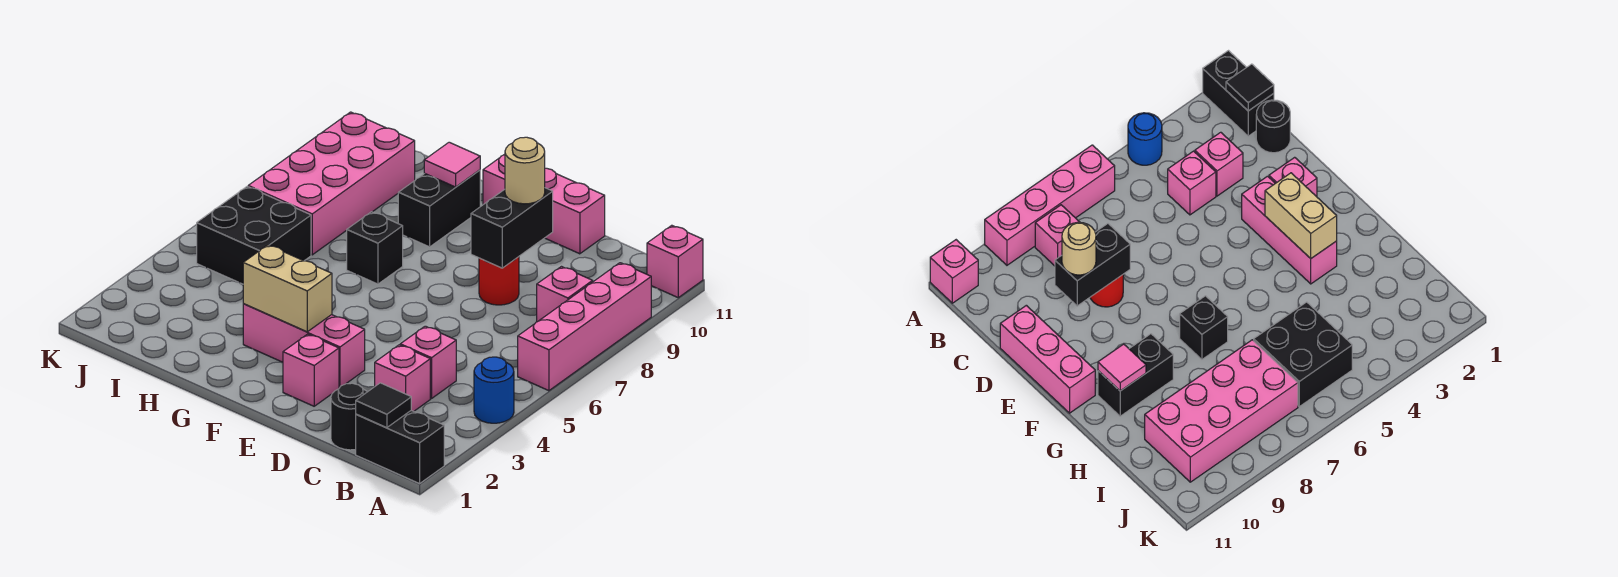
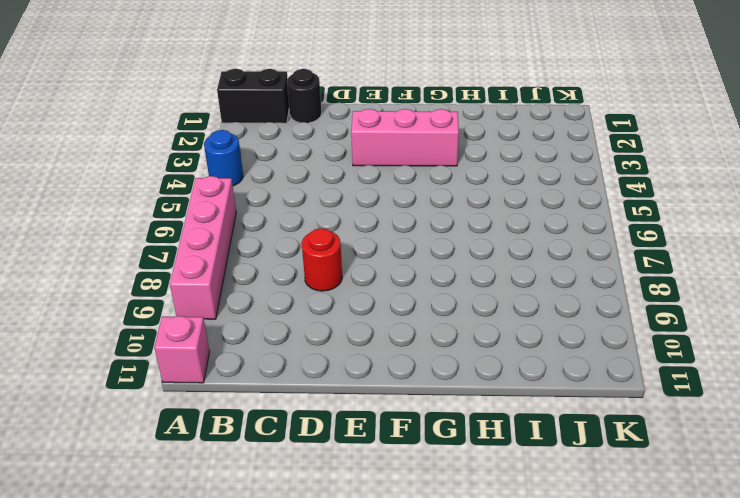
none -> pink brick B8 level 1
none -> pink brick C3 level 1
none -> pink brick C4 level 1

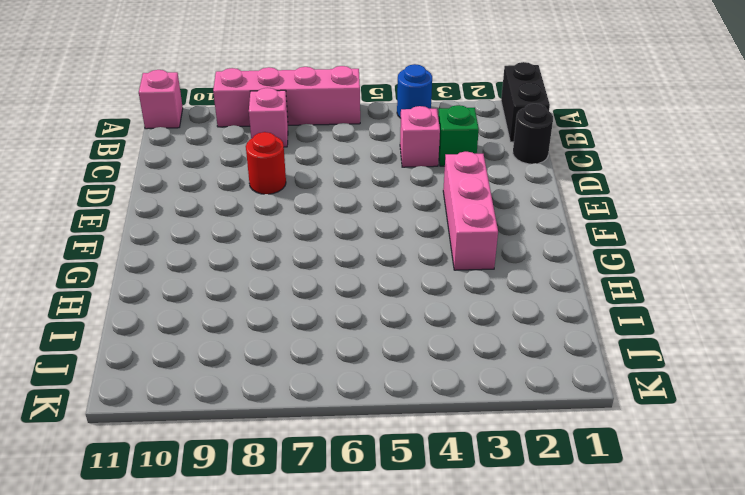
green brick C3 level 1 -> pink brick C3 level 1
none -> pink brick D11:F11 level 1
none -> pink brick E2 level 1
none -> black brick G7 level 1

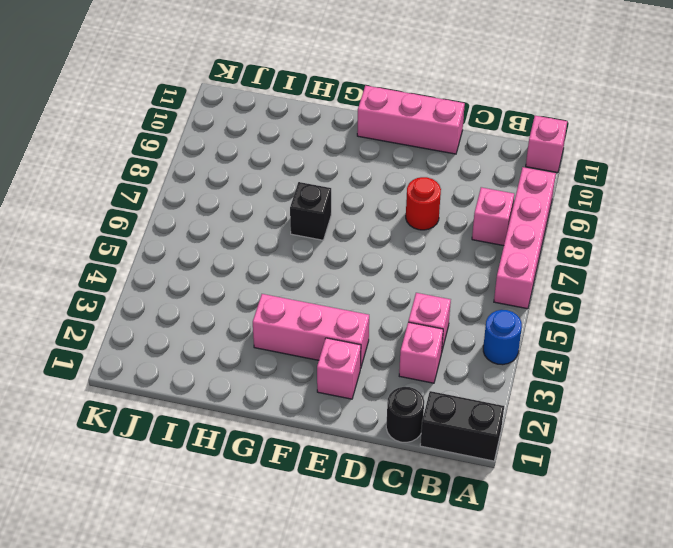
none -> black brick G9:G10 level 1
none -> black brick I5:J6 level 1
none -> pink brick I7:J10 level 1

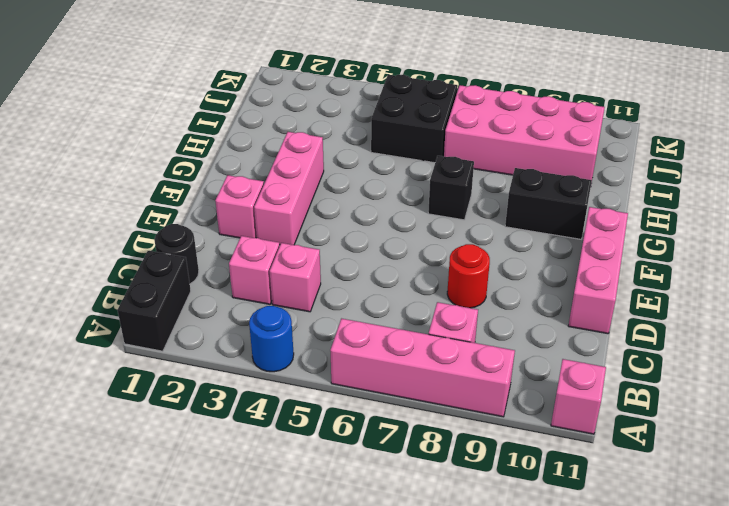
none -> black tile B1 level 2
none -> black brick D8:D9 level 2
none -> tan brick F3:G3 level 2

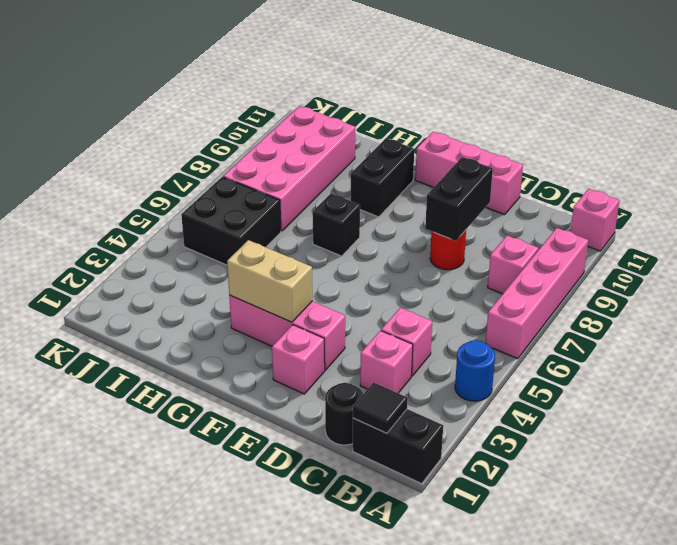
none -> pink tile G10 level 2
none -> tan round brick D9 level 3

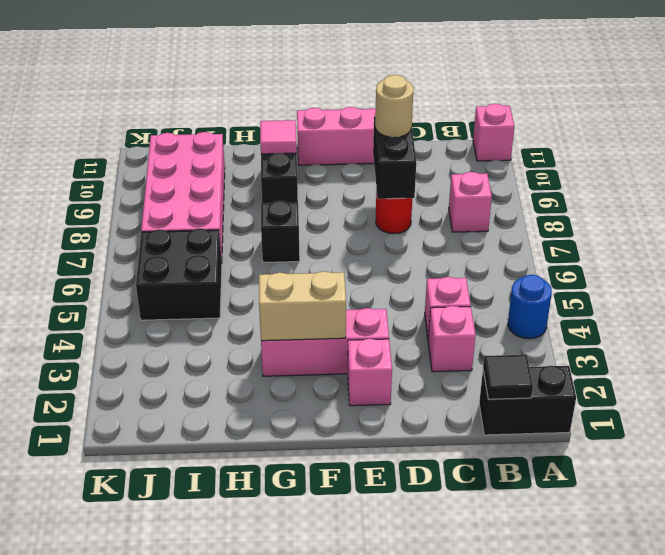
none -> pink brick A6:A9 level 1
none -> black round brick C1 level 1

